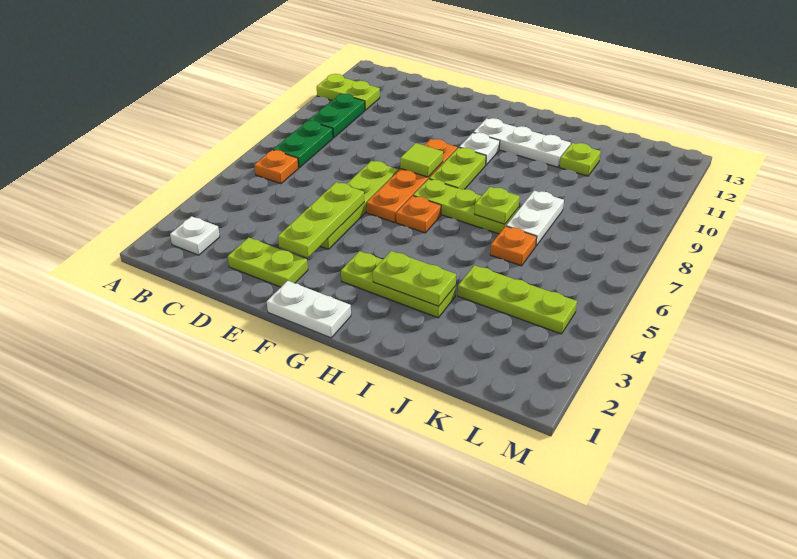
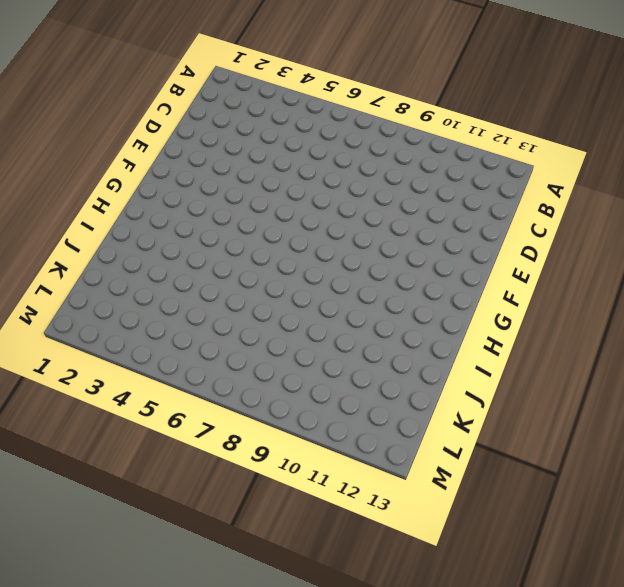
none -> lime plate A11:B11 level 1
none -> white plate B2 level 1
none -> orange plate B6 level 1

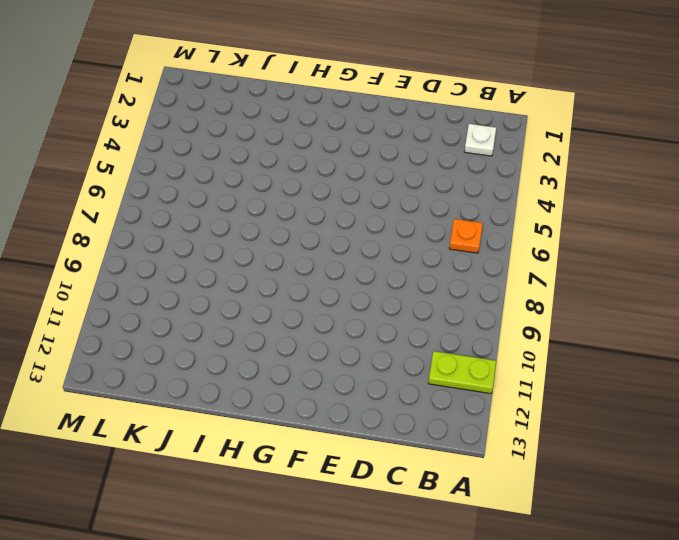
none -> green plate B7:B8 level 1
none -> green plate B9:B10 level 1
none -> lime plate D2:E2 level 1

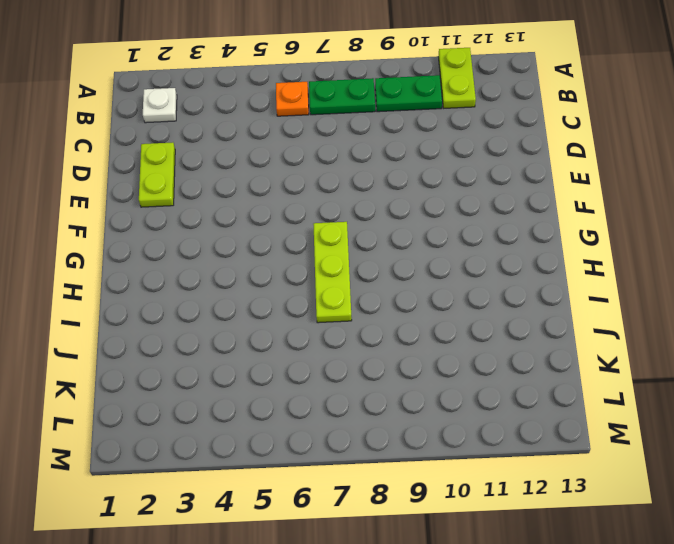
none -> lime plate E4:E7 level 1
none -> white plate F1:G1 level 1
none -> orange plate F6:F9 level 1

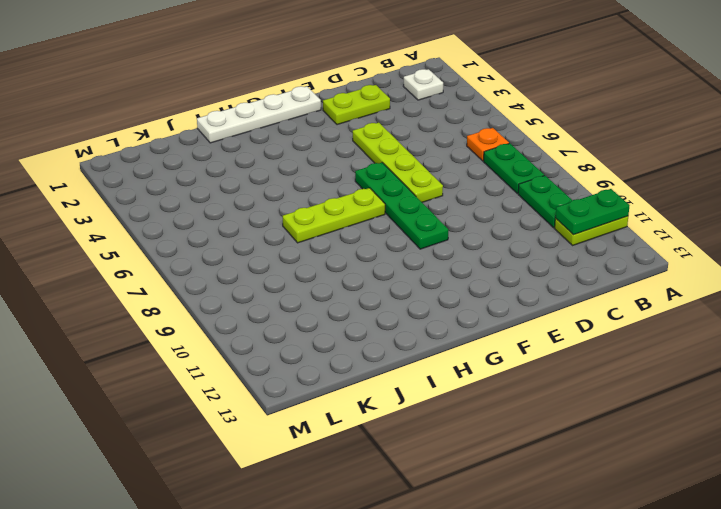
green plate A11:B11 level 2 -> none
white plate F1:I1 level 1 -> white plate F1:G1 level 1
green plate F6:F9 level 1 -> orange plate F6:F9 level 1
none -> lime plate G3:I3 level 1
none -> orange plate G6 level 1
none -> lime plate G8:G9 level 1

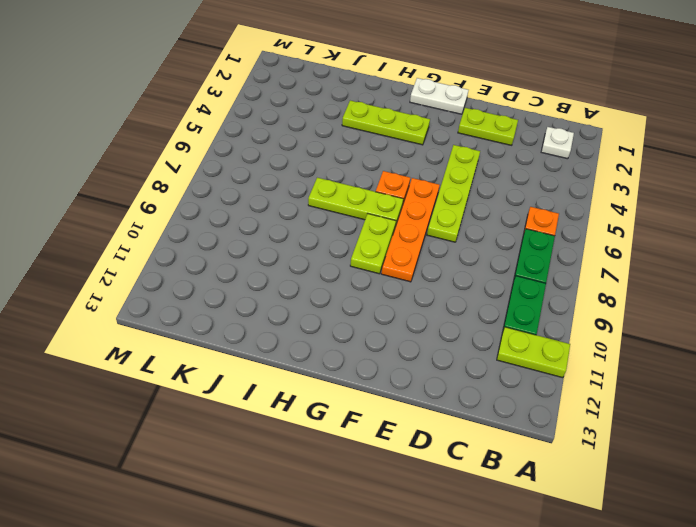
none -> white plate G10 level 1
none -> white plate G11:I11 level 1
none -> lime plate J4:L4 level 1

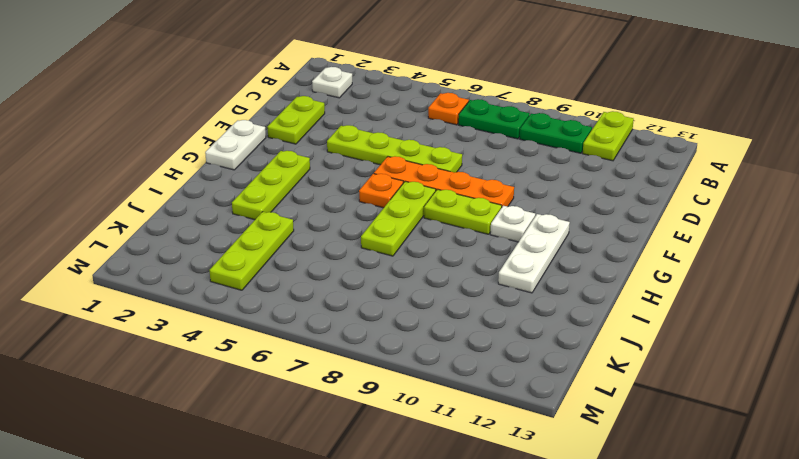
none -> orange plate J6 level 1
none -> white plate J7:J8 level 1
none -> lime plate J11 level 1

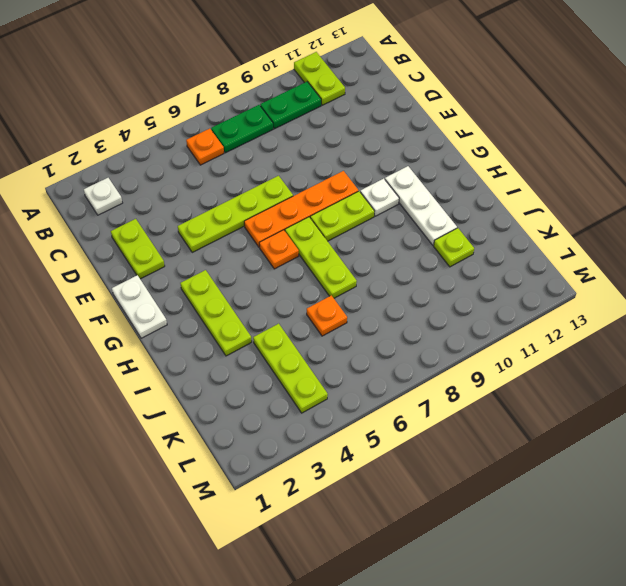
none -> white plate J7:J8 level 1
none -> lime plate E3:E5 level 2
none -> lime tile F8 level 2

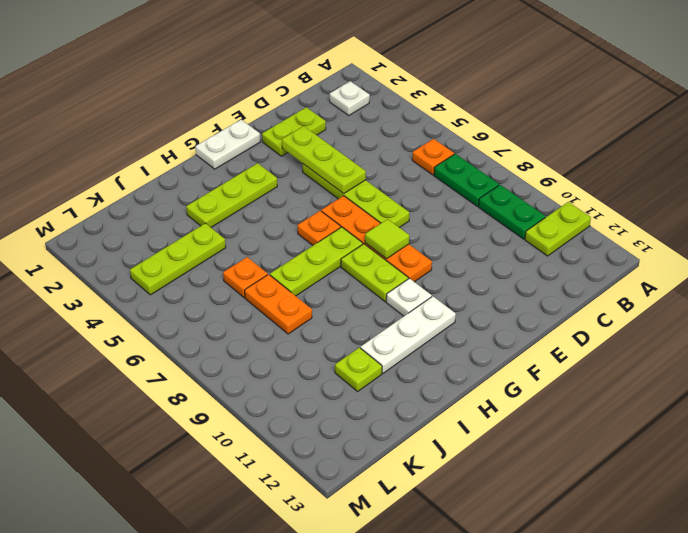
orange plate J7:J8 level 1 -> white plate J7:J8 level 1
none -> lime plate H3:I3 level 2
none -> lime plate I7 level 2

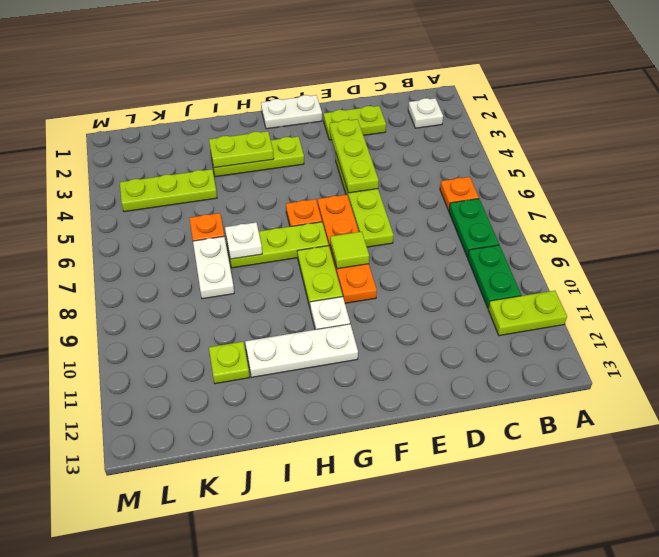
white plate I7 level 2 -> lime plate I7 level 2

